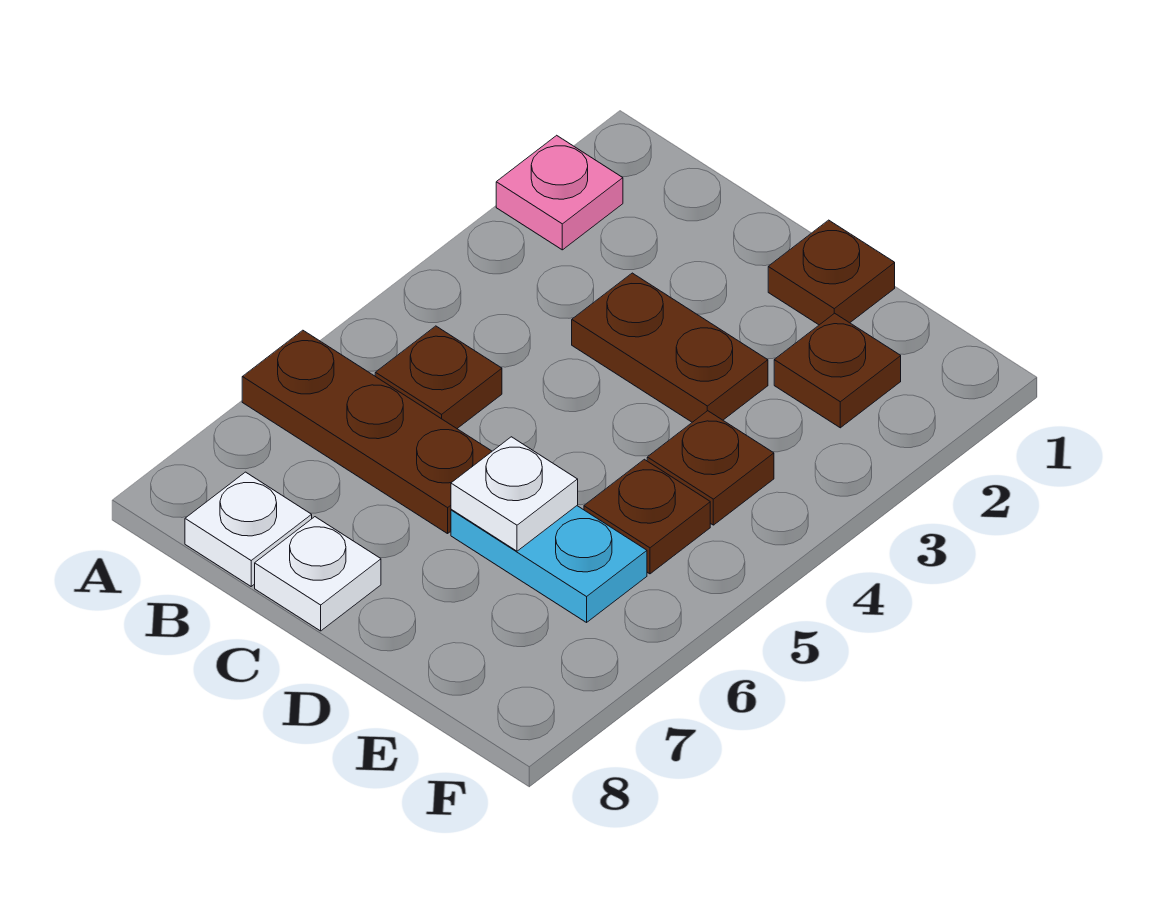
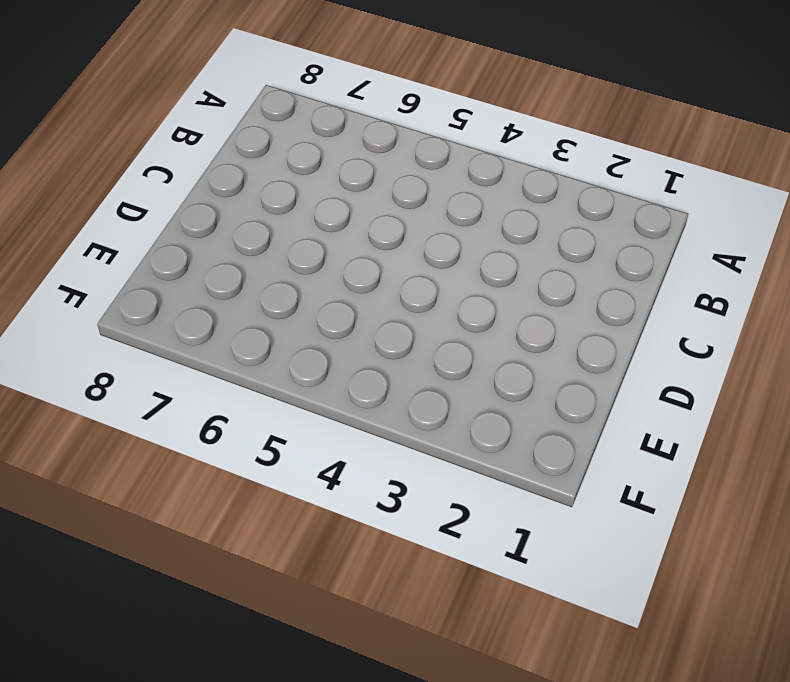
none -> pink plate A2 level 1
none -> brown plate A6:C6 level 1
none -> brown plate B5 level 1

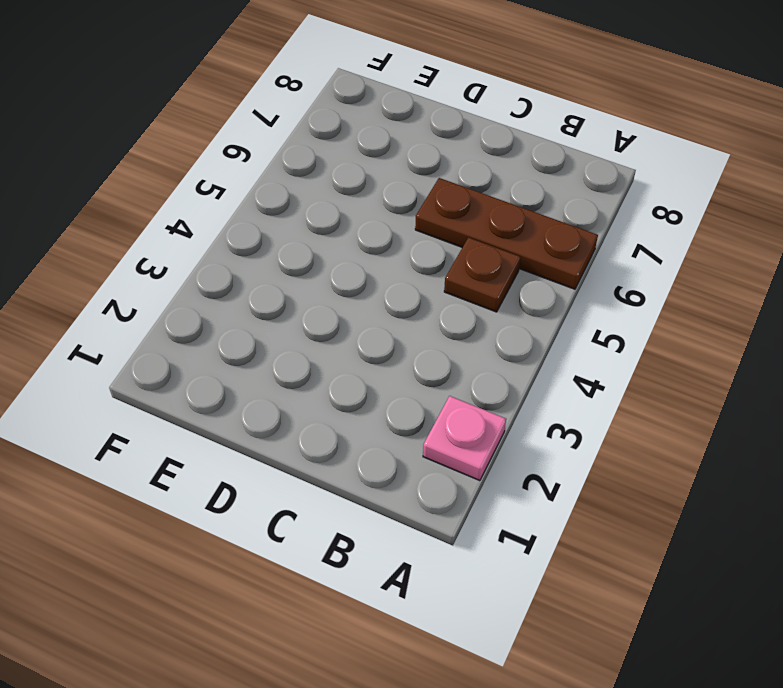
none -> white plate B8 level 1
none -> brown plate C3:D3 level 1
none -> white plate C8 level 1

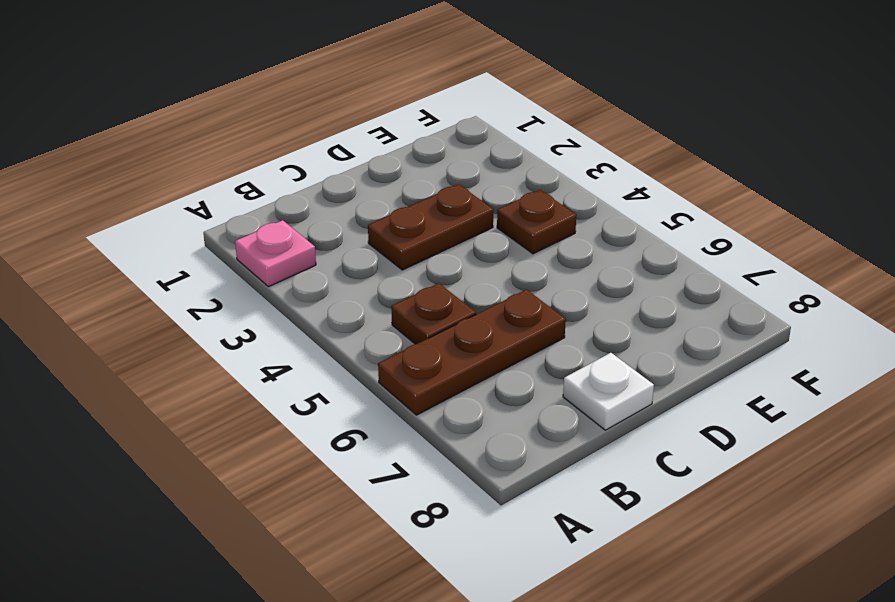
none -> white plate B8 level 1
none -> brown plate D1 level 1
none -> cyan plate D6:E6 level 1

